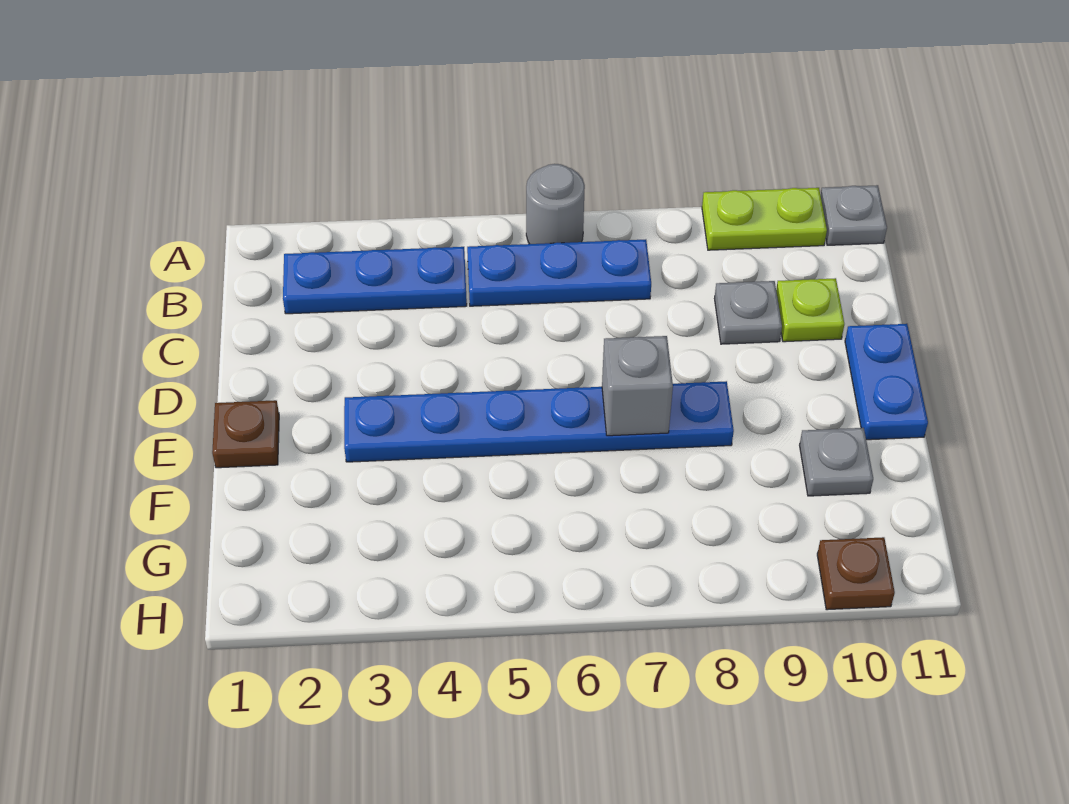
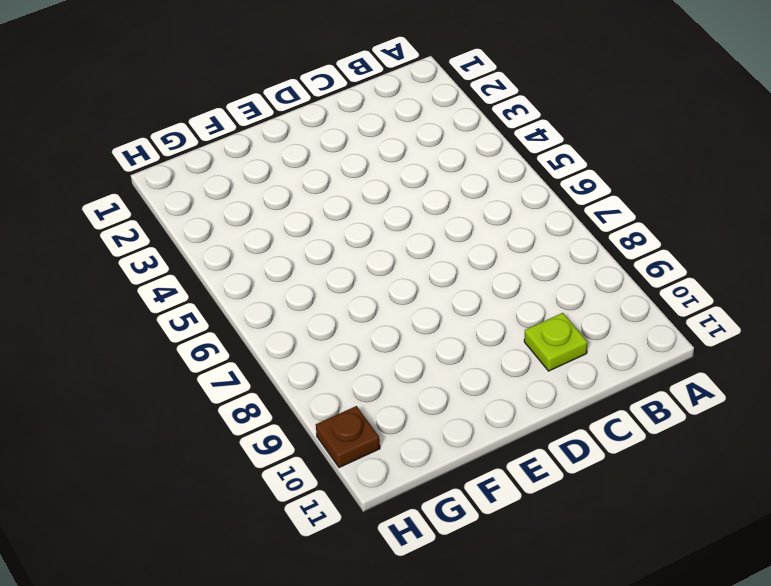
none -> grey round brick A6 level 1
none -> lime plate A9:A10 level 1
none -> grey plate A11 level 1

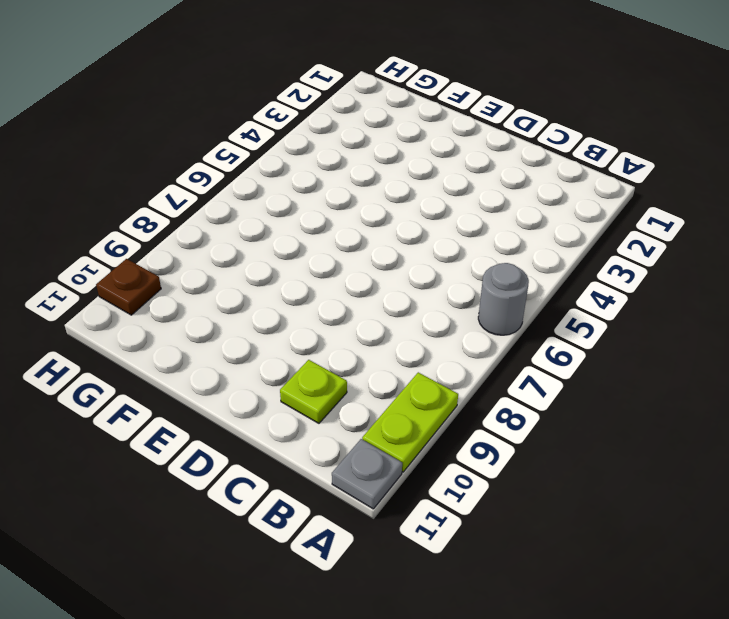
none -> blue plate B2:B4 level 1
none -> blue plate B5:B7 level 1
none -> grey plate C9 level 1

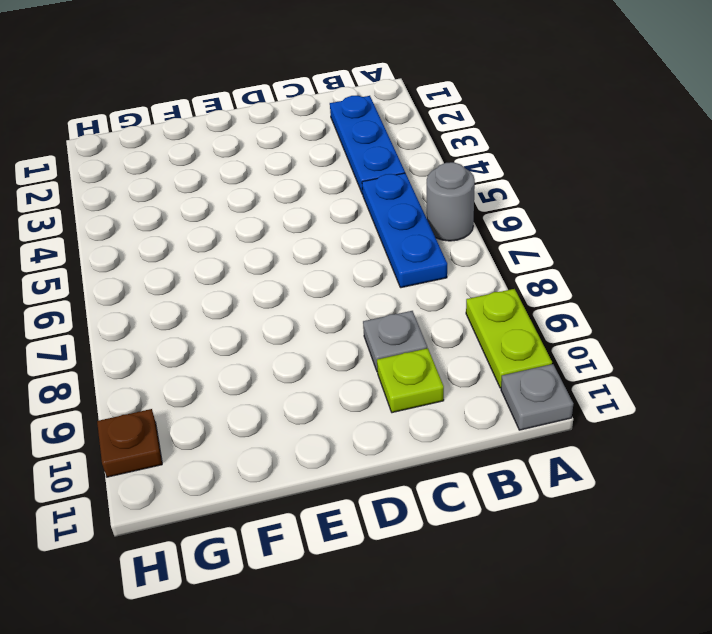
none -> blue plate D11:E11 level 1
none -> brown plate E1 level 1
none -> blue plate E3:E8 level 1

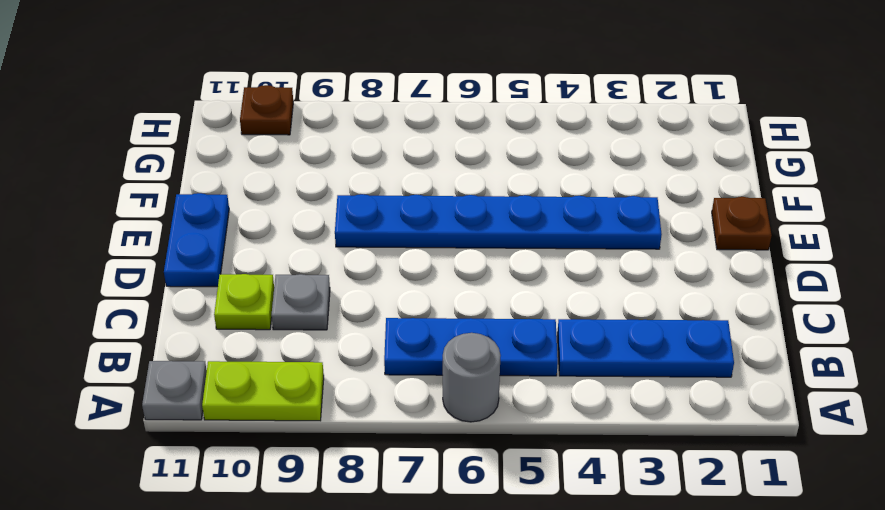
none -> grey plate F10 level 1
none -> grey brick E7 level 2

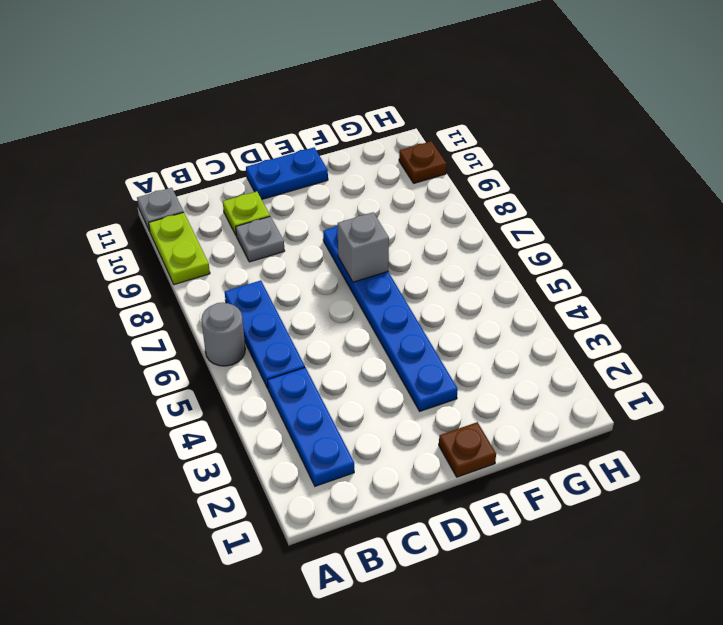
none -> grey plate F10 level 1

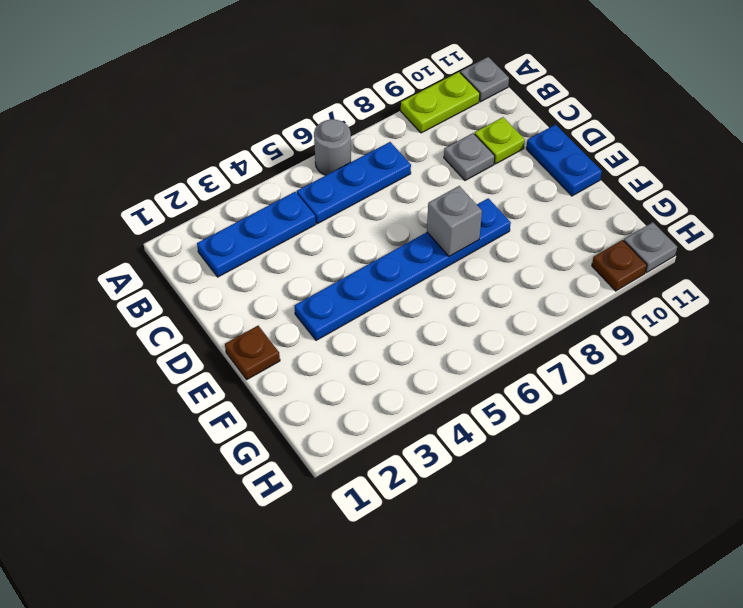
grey plate H11 level 1 -> grey plate F10 level 1

